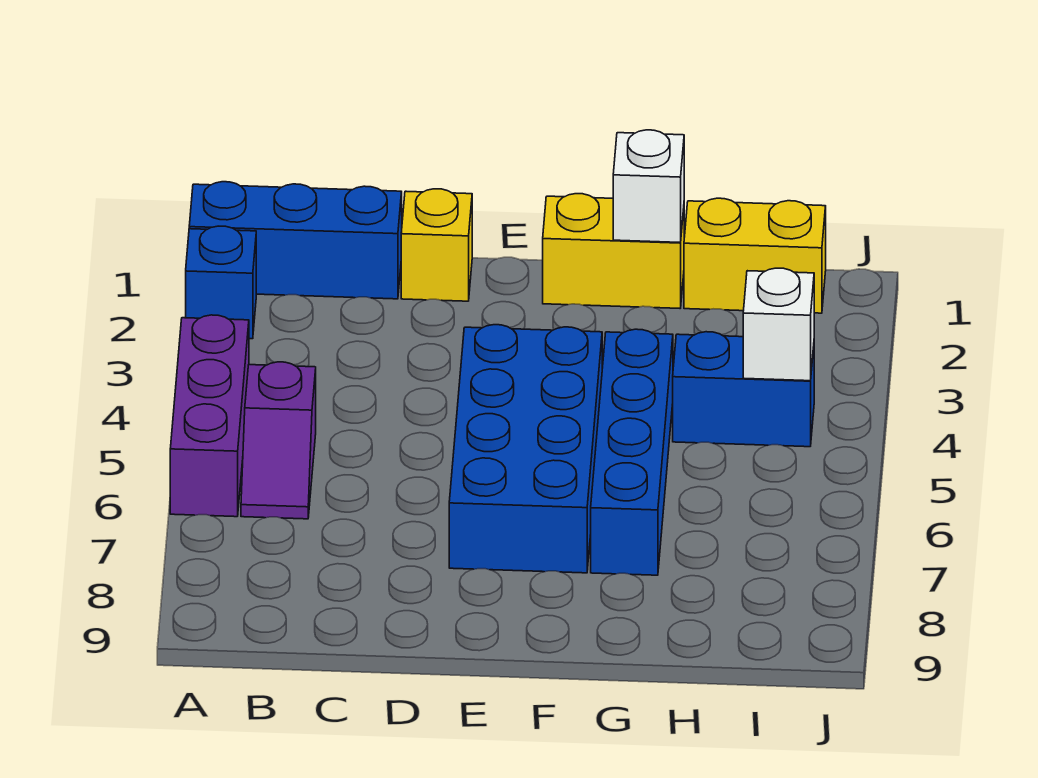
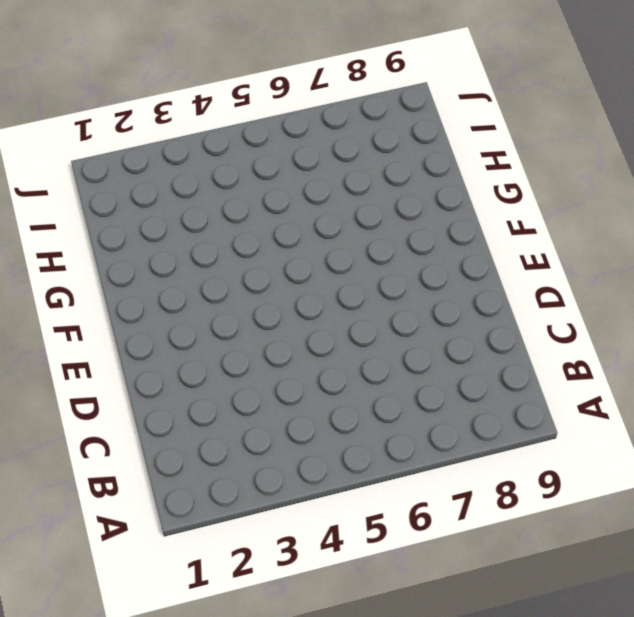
none -> blue brick A1:C1 level 1
none -> blue brick A2 level 1
none -> purple brick A4:A6 level 1

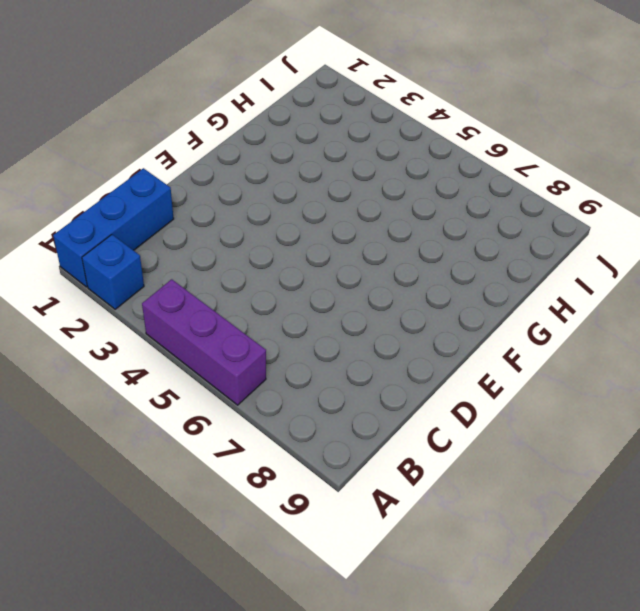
none -> purple slope B5:B6 level 1 top 5
none -> yellow brick D1 level 1
none -> blue brick E4:F7 level 1

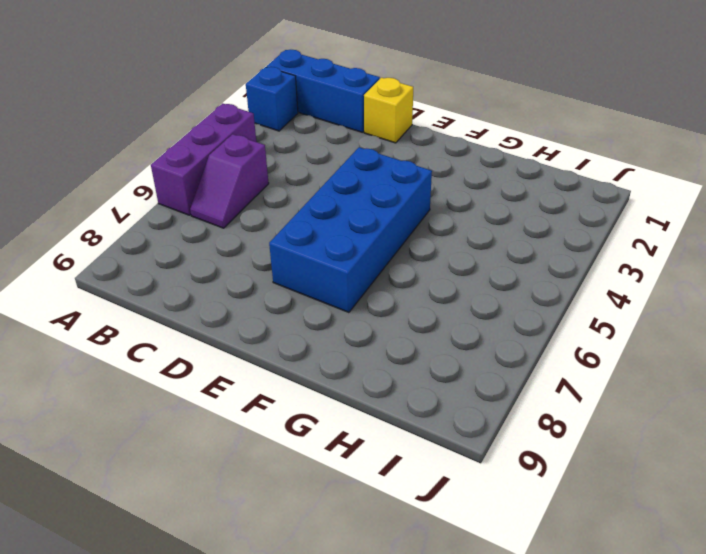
none -> yellow brick F1:G1 level 1
none -> blue brick G4:G7 level 1
none -> yellow brick H1:I1 level 1

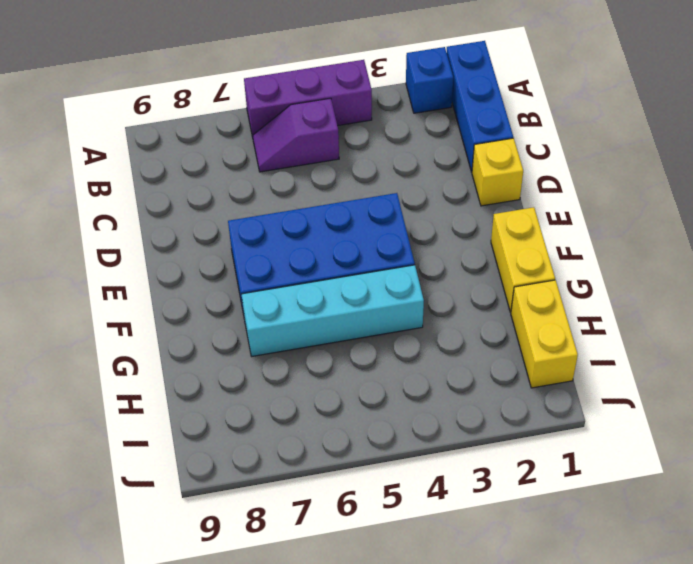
cyan brick G4:G7 level 1 -> blue brick G4:G7 level 1
none -> blue brick H4:I4 level 1
none -> white brick G1 level 2
none -> white brick I4 level 2

